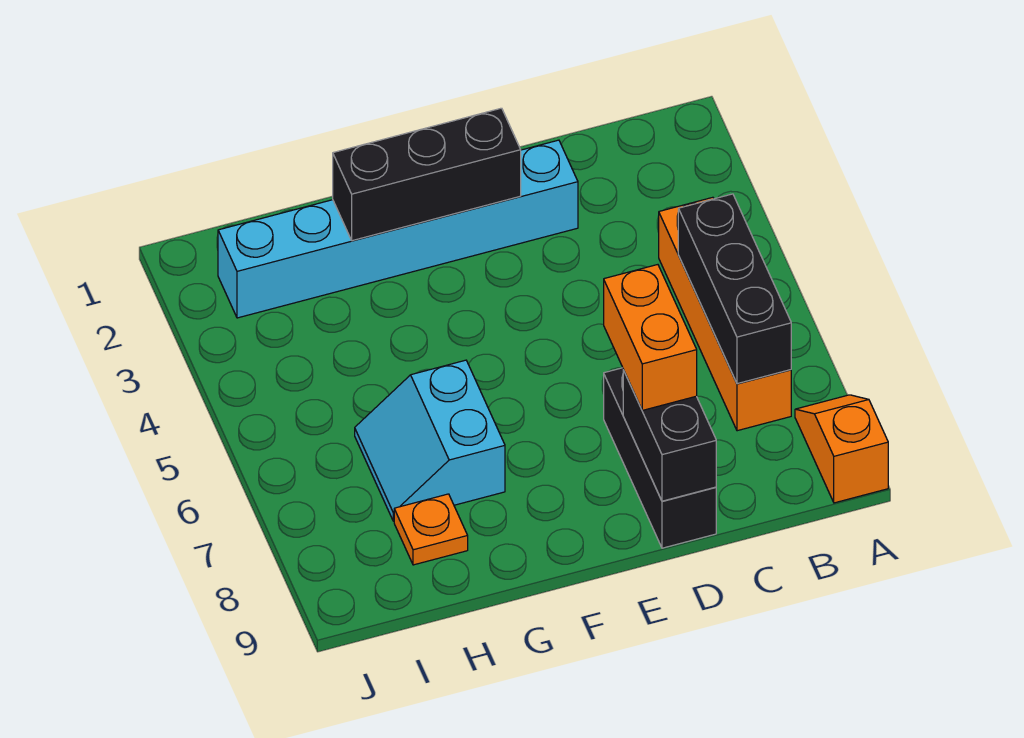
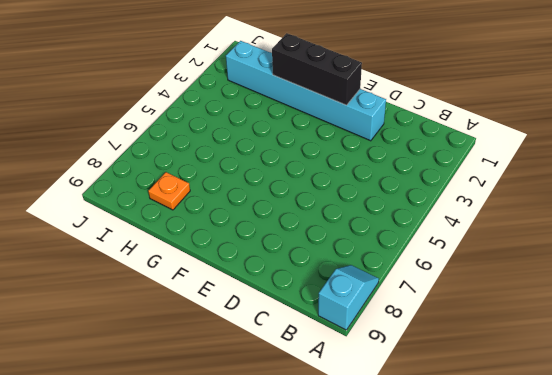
cyan slope A8:A9 level 1 top 9 -> orange slope A8:A9 level 1 top 9
none -> orange brick B4:B7 level 1
none -> black brick D7:D9 level 1

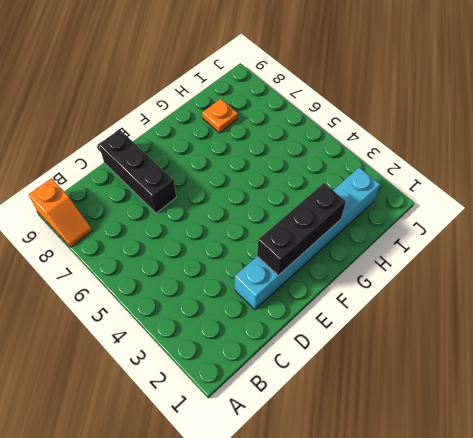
none -> orange brick B4:B7 level 1
none -> cyan slope G6:H7 level 1 top G

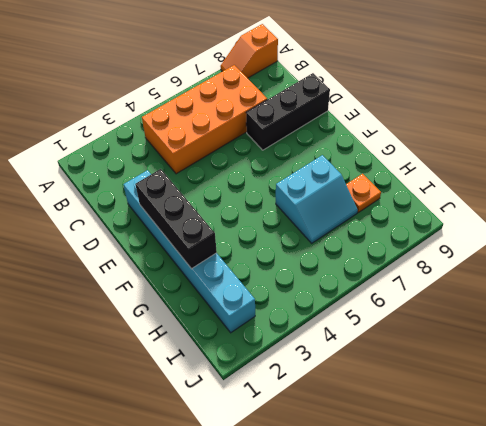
orange brick B4:C7 level 1 -> orange brick B4:B7 level 1
none -> black brick B5:B7 level 2
none -> black brick D8:D9 level 2

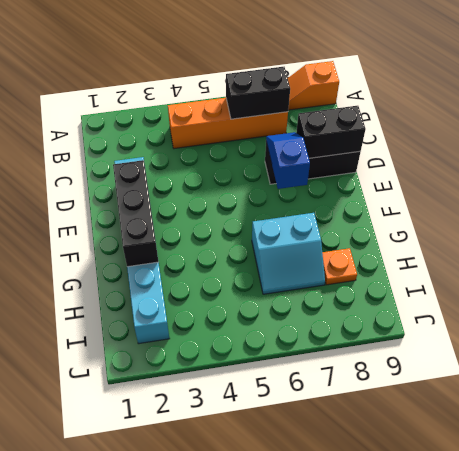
black brick B6:B7 level 2 -> black brick B5:B7 level 2
blue slope D7:E7 level 2 top E -> none
none -> orange brick D7:D8 level 3

